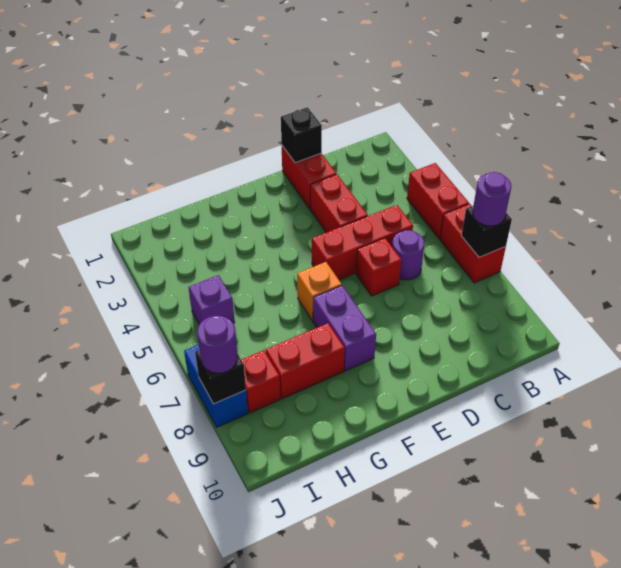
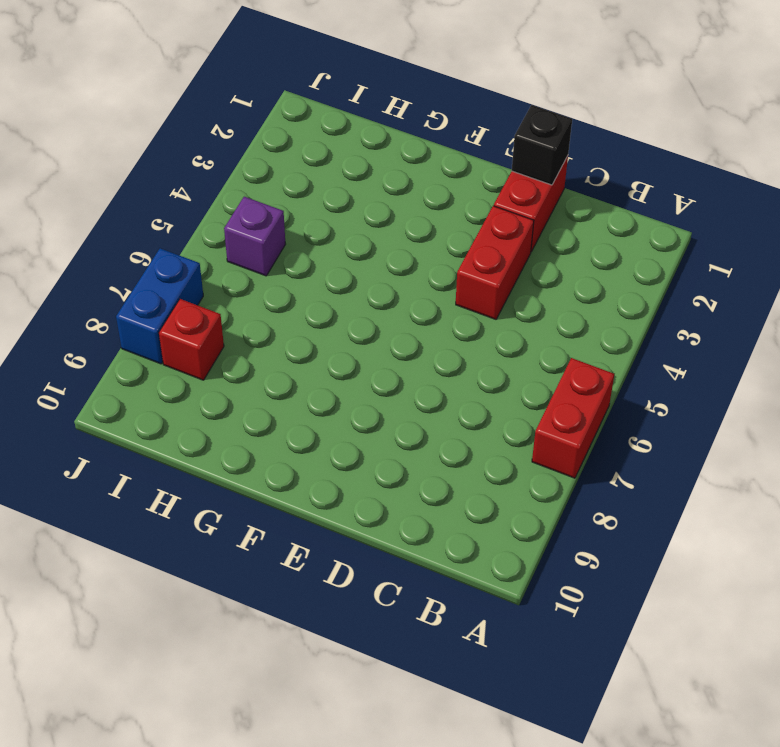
none -> red brick A4:A5 level 1
none -> red brick C5:E5 level 1
none -> purple round brick C6 level 1

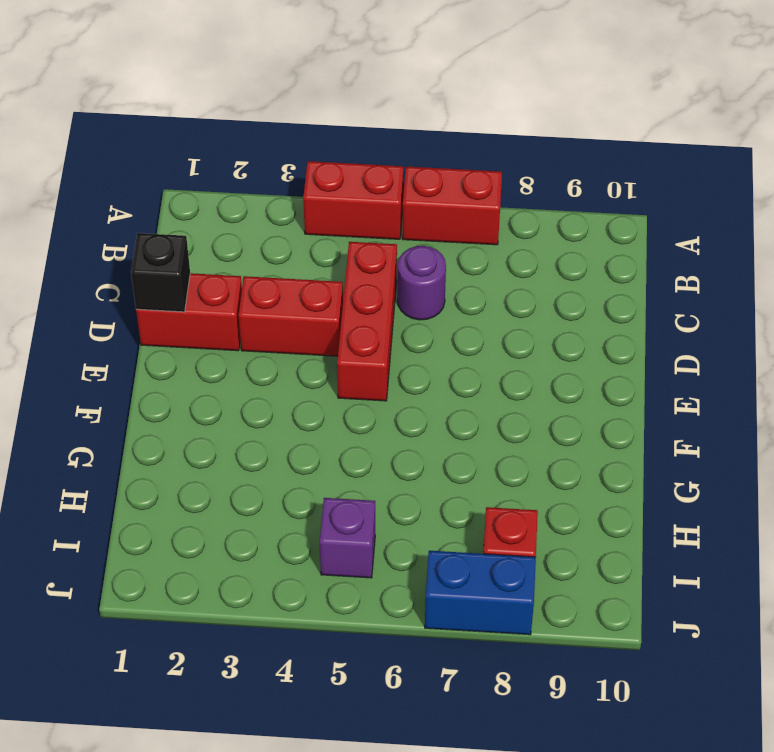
none -> red brick D6 level 1
none -> orange brick F6 level 1
none -> purple brick F7:F8 level 1

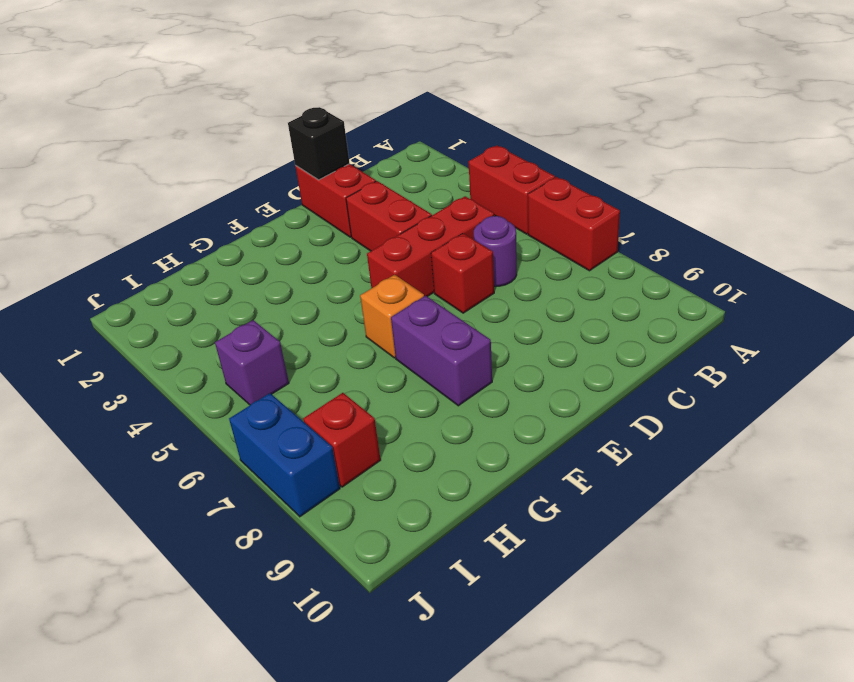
none -> red brick G8:H8 level 1
none -> black brick A7 level 2
none -> black brick J8 level 2

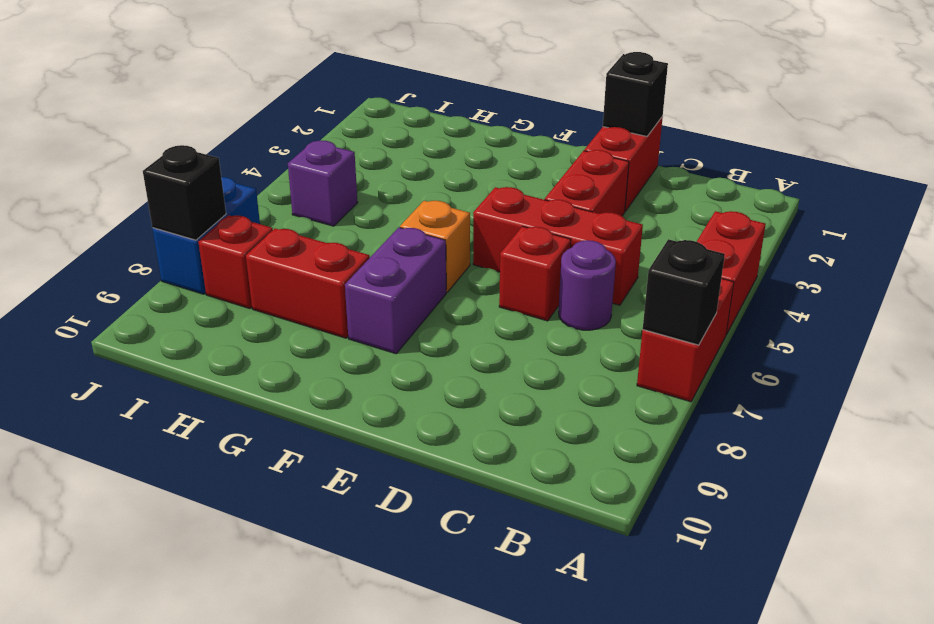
none -> purple round brick A7 level 3
none -> purple round brick J8 level 3

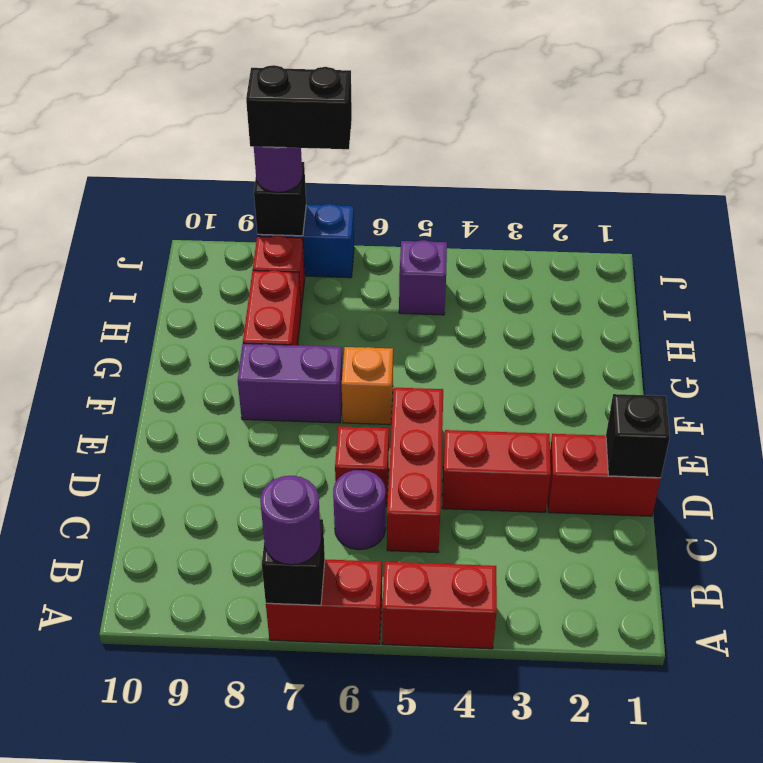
black brick J7:J8 level 4 -> none

